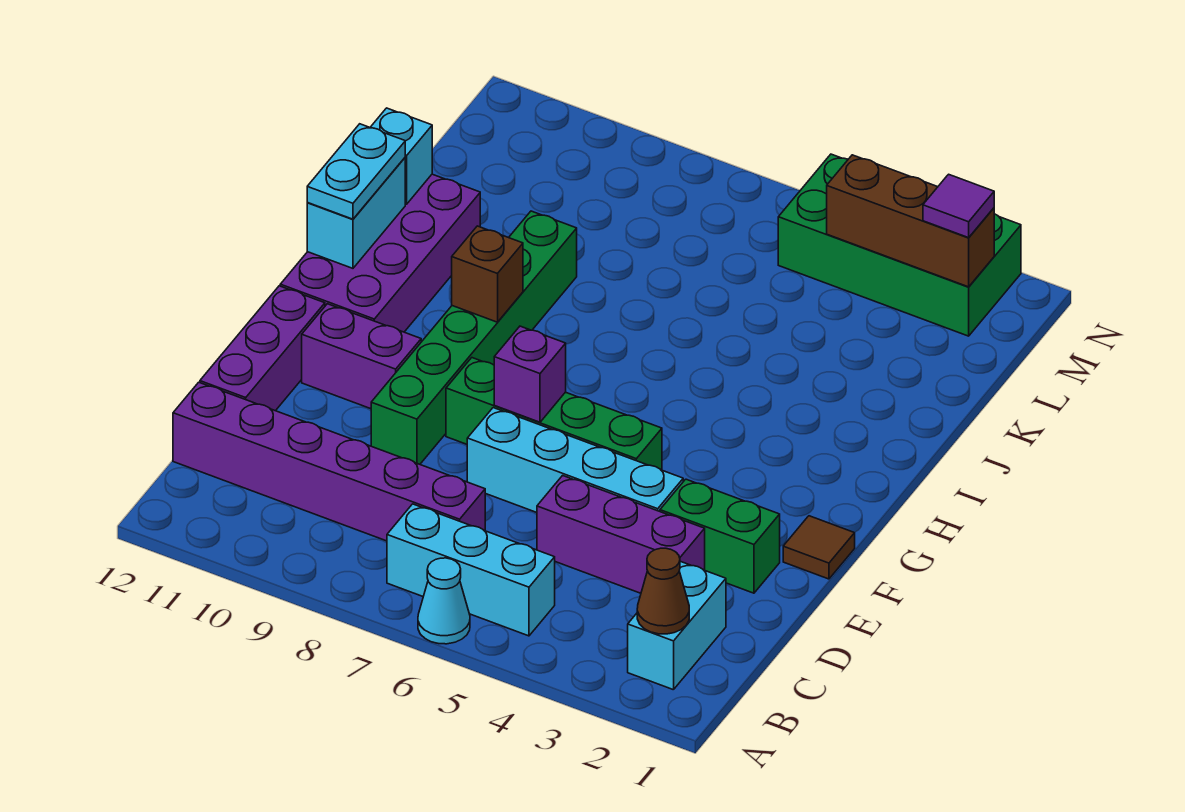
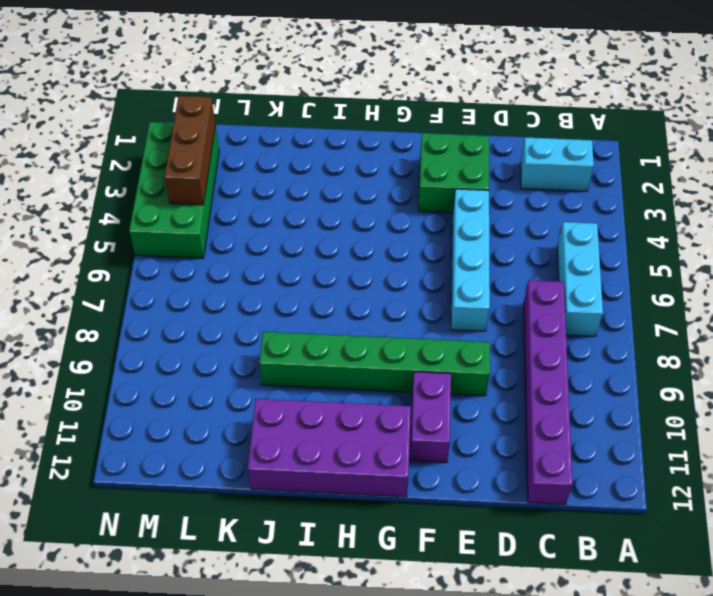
green brick E2:F3 level 1 -> green brick E2:E3 level 1
none -> cyan cone A6 level 1
none -> purple brick D3:D5 level 1
none -> purple brick D12:F12 level 1

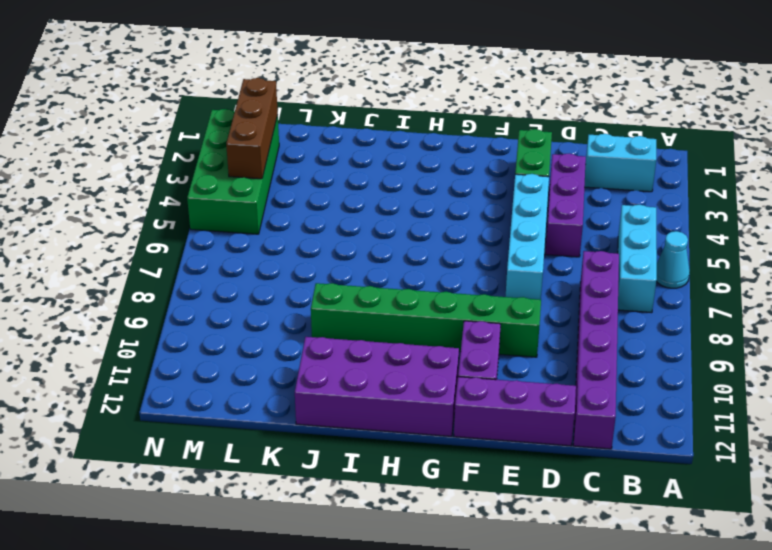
none -> brown tile F1 level 1
none -> green brick F5:F8 level 1
none -> brown cone B2 level 2

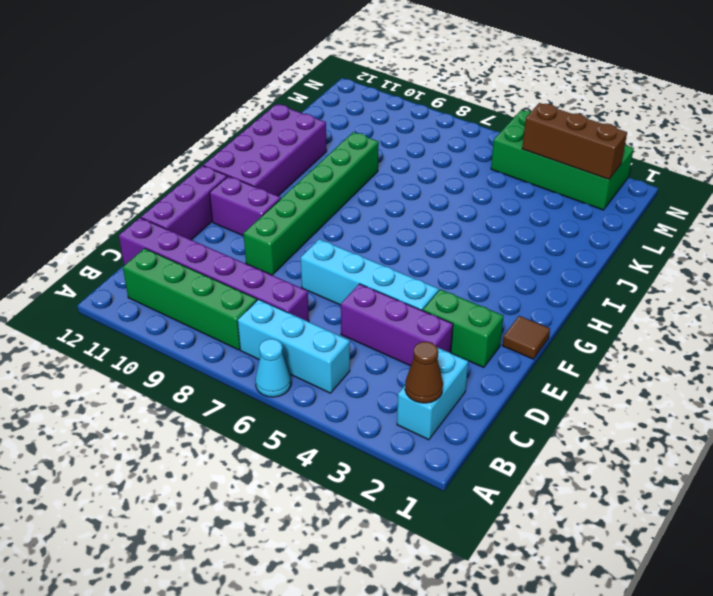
green brick B8:B11 level 1 -> green brick F5:F8 level 1
none -> purple brick F7 level 2
none -> brown brick H9 level 2
none -> cyan brick H12:I12 level 2

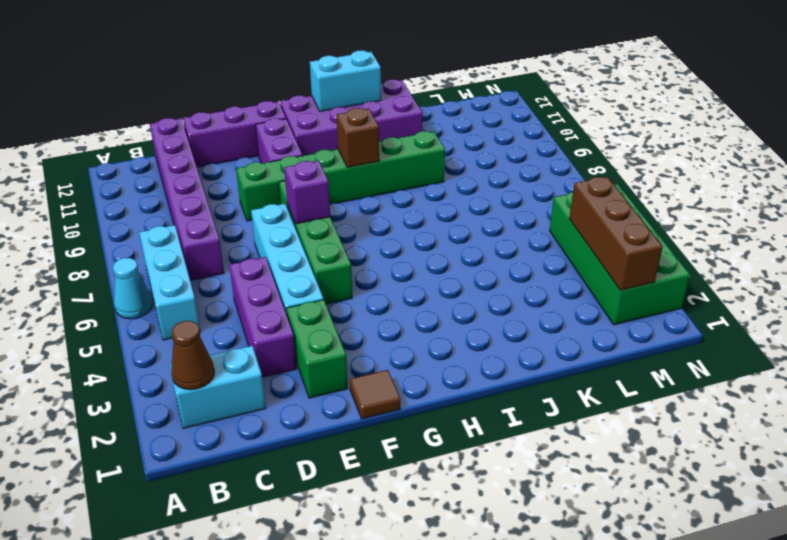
none -> cyan brick J12 level 2
none -> cyan plate H12:I12 level 3
none -> purple tile M2 level 3

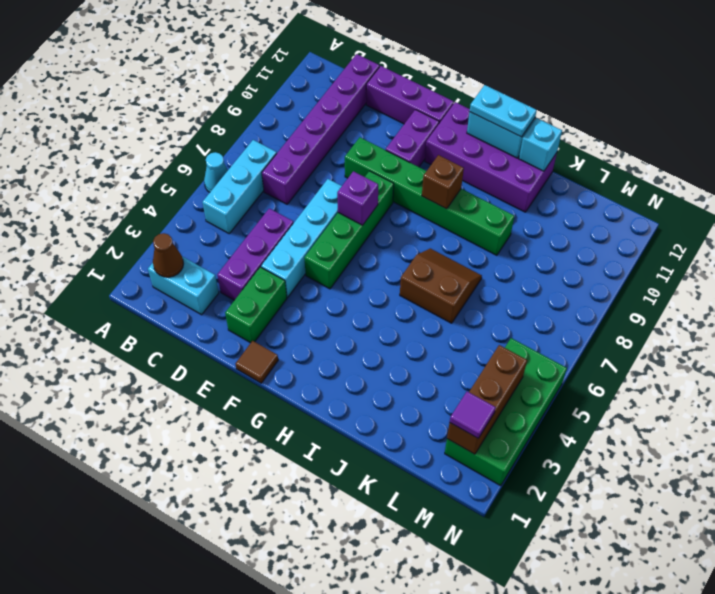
brown slope I6:J7 level 1 top 6 -> none

